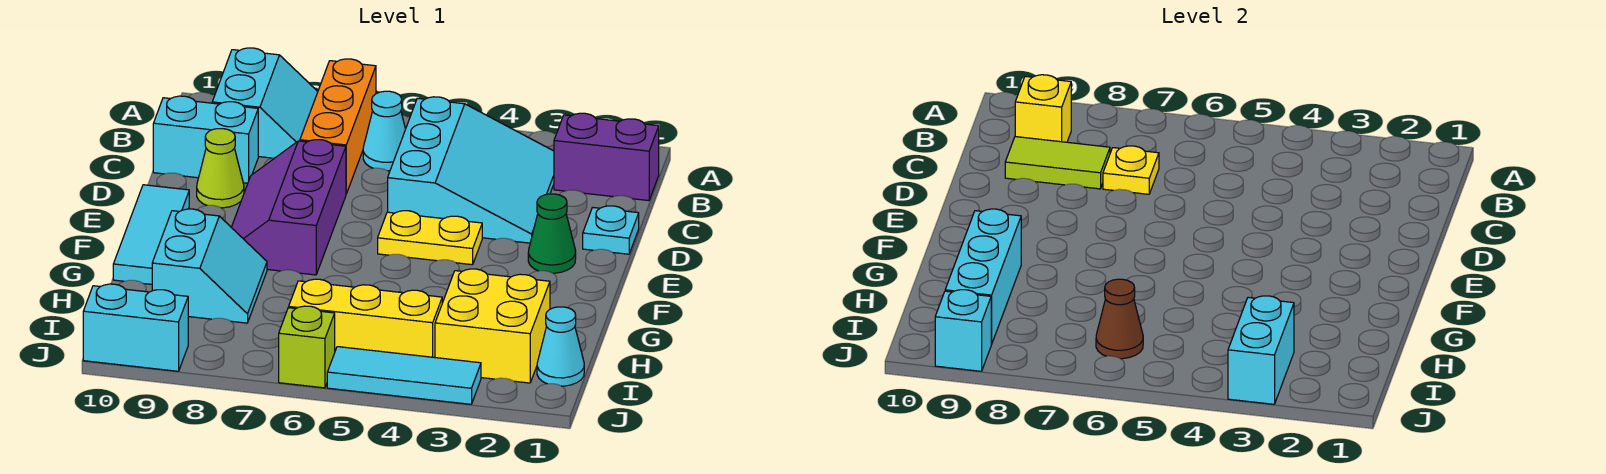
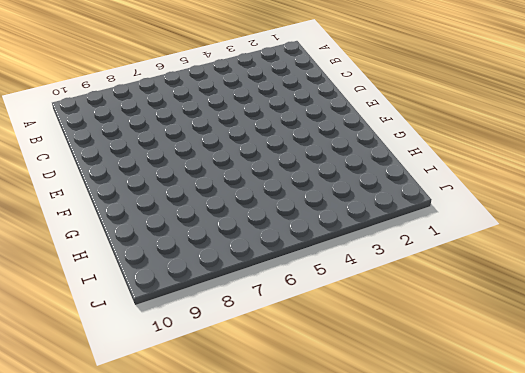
none -> orange brick A7:C7 level 1
none -> cyan slope A8:B9 level 1 top 9
none -> purple brick B1:B2 level 1

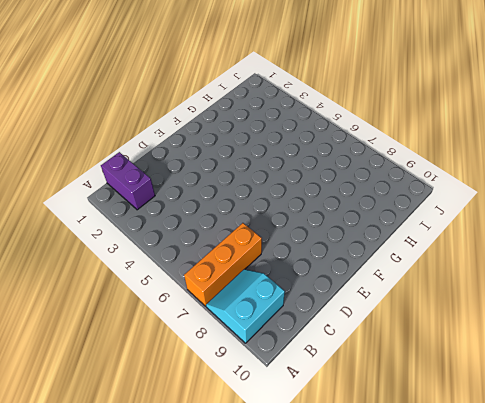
none -> cyan slope B3:D5 level 1 top 5
none -> cyan cone B6 level 1
none -> cyan brick C9:C10 level 1

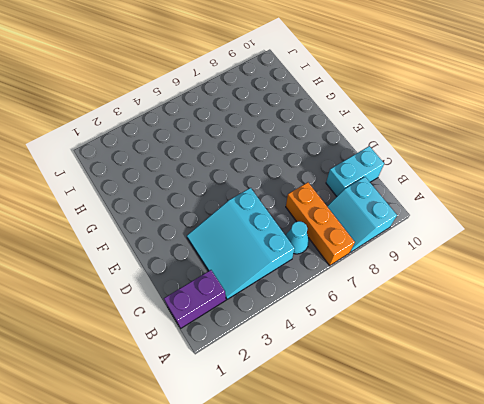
none -> cyan plate D1 level 1
none -> purple slope D7:F8 level 1 top 7
none -> lime cone D9 level 1

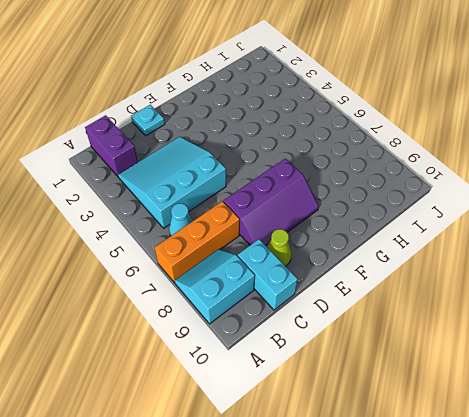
none -> green cone E2 level 1
none -> yellow plate E4:E5 level 1
none -> cyan tile E10:G10 level 1

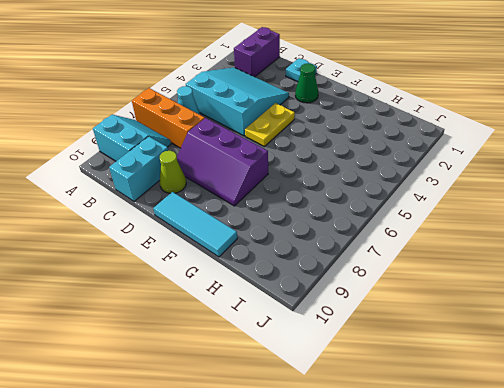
none -> cyan slope G8:H9 level 1 top 9
none -> yellow brick H2:I3 level 1
none -> cyan cone I1 level 1

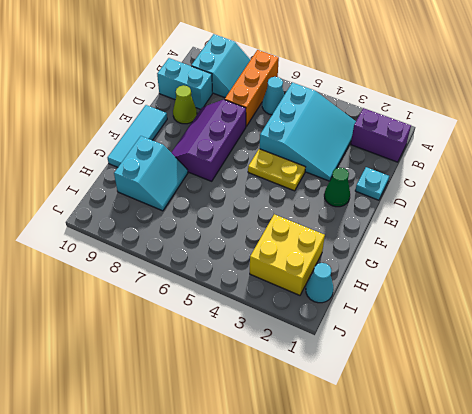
none -> yellow brick I4:I6 level 1
none -> cyan tile J3:J5 level 1
none -> lime brick J6 level 1

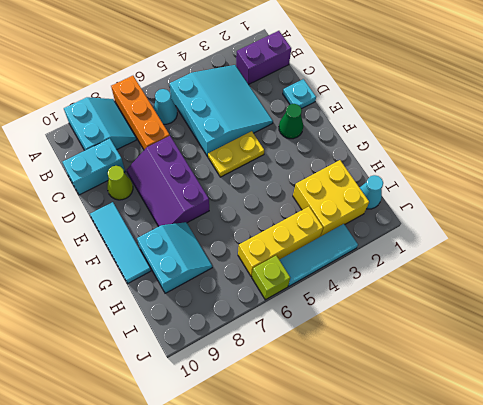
none -> cyan brick J9:J10 level 1
none -> yellow brick B9 level 2
none -> yellow plate C7 level 2

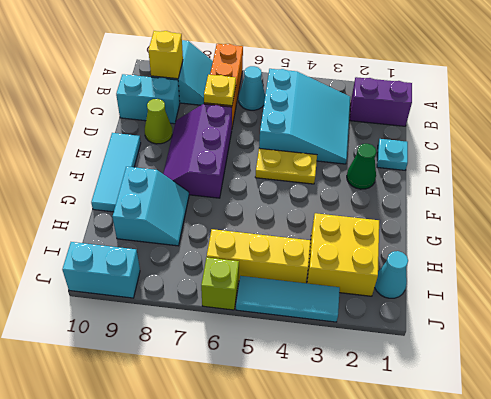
none -> lime tile C8:C9 level 2
none -> cyan brick G9:I9 level 2
none -> cyan brick I3:J3 level 2

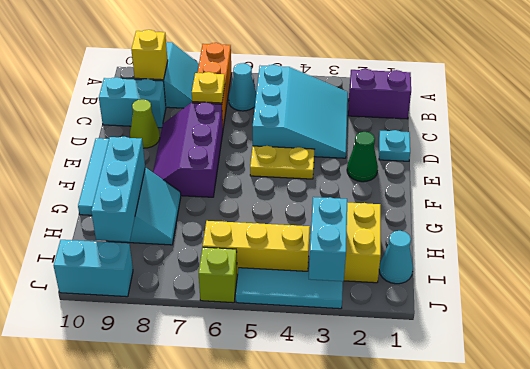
none -> lime tile C8:C9 level 2
none -> brown cone I6 level 2
none -> cyan brick J9 level 2

